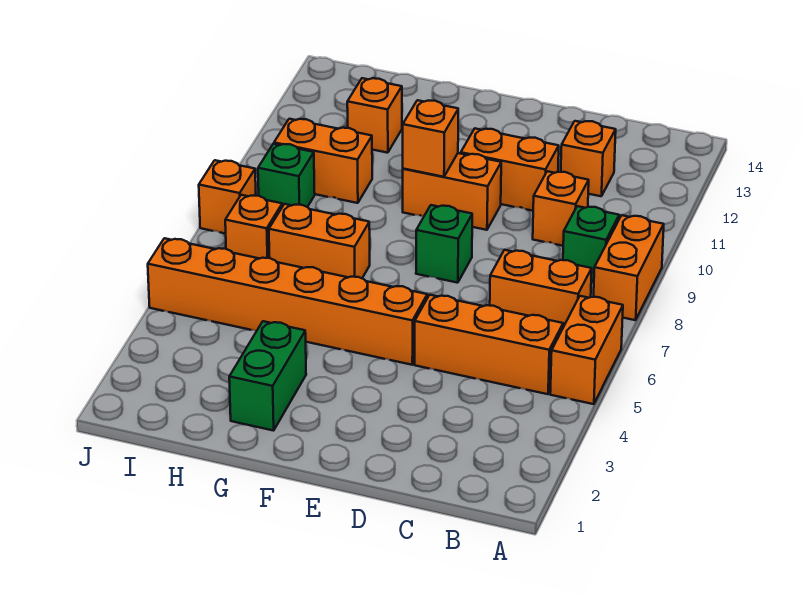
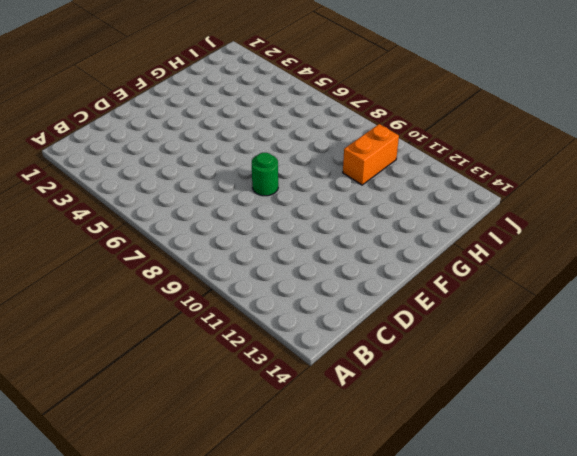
green round brick E8 level 1 -> green brick E8 level 1
none -> orange brick A5:A6 level 1
none -> orange brick A8:A9 level 1
none -> orange brick B5:D5 level 1

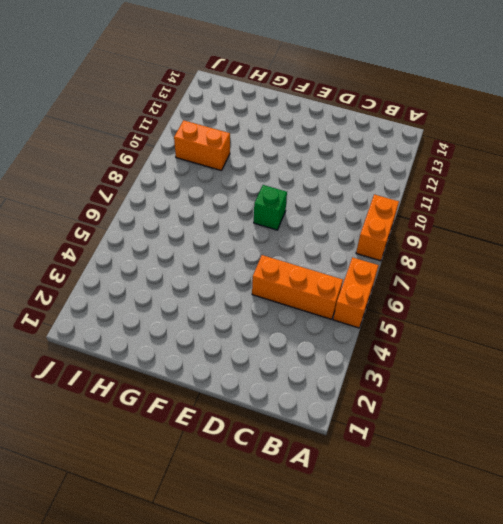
none -> orange brick B7:C7 level 1
none -> green brick B9 level 1
none -> orange brick C10 level 1

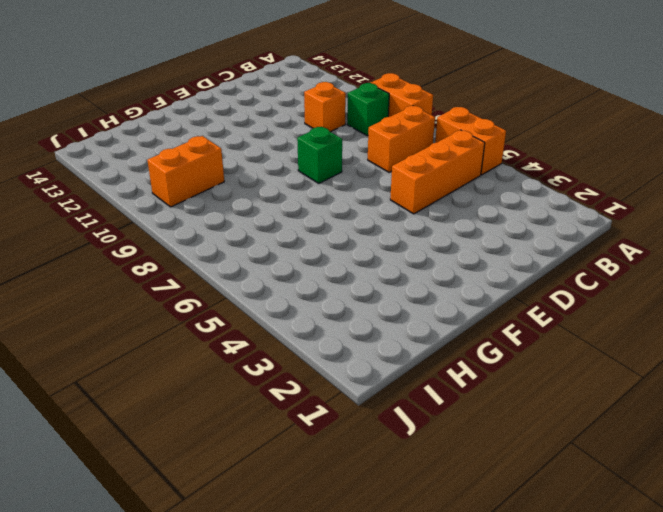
none -> orange brick C12 level 1
none -> orange brick D11:E11 level 1
none -> orange brick E5:J5 level 1

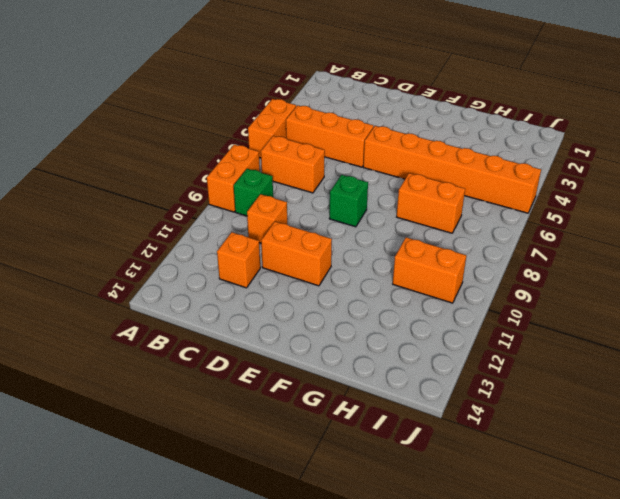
none -> orange brick E10:F10 level 1
none -> green brick G2:G3 level 1
none -> orange brick H12 level 1

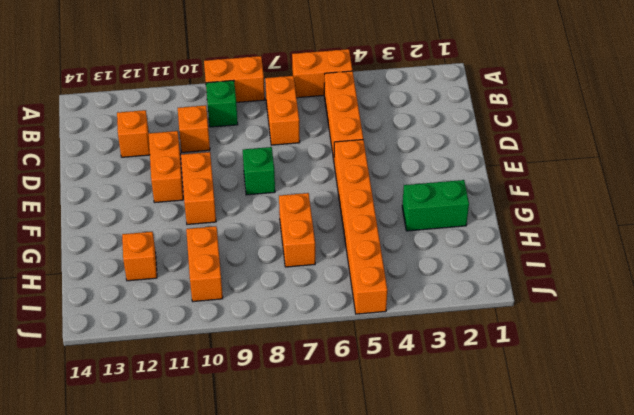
none -> orange brick I7 level 1
none -> green brick I9 level 1
none -> orange brick J8 level 1

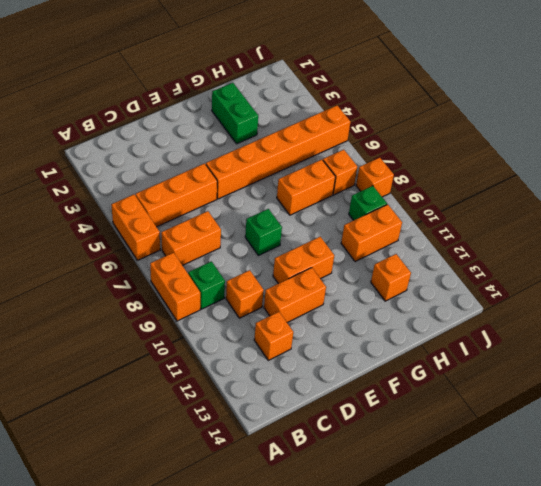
none -> orange brick F10 level 2

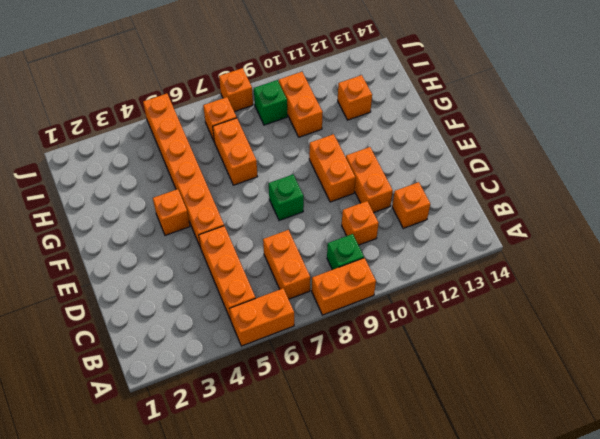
orange brick F4 level 1 -> orange brick F10 level 2
none -> green brick G2:G3 level 1

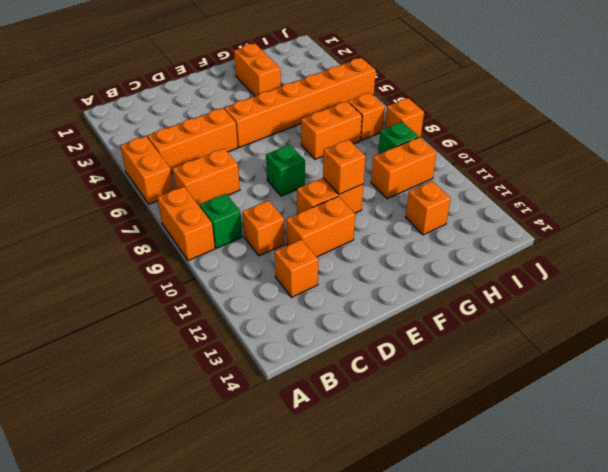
orange brick G2:G3 level 1 -> green brick G2:G3 level 1

